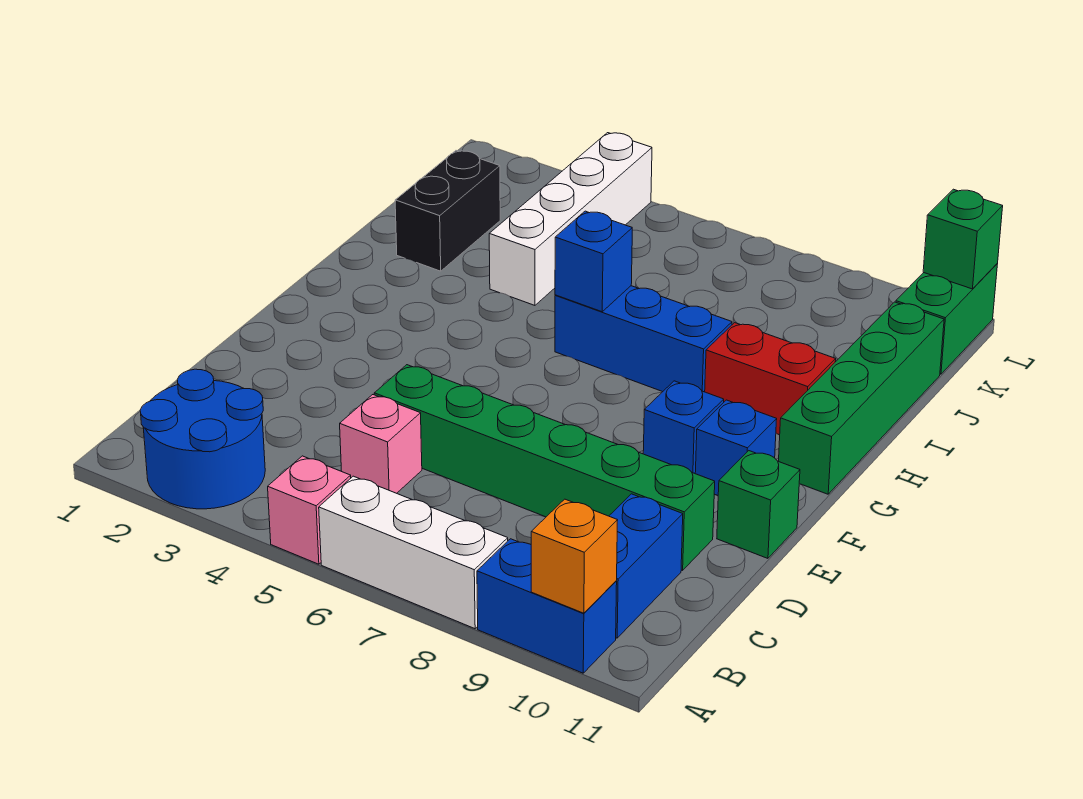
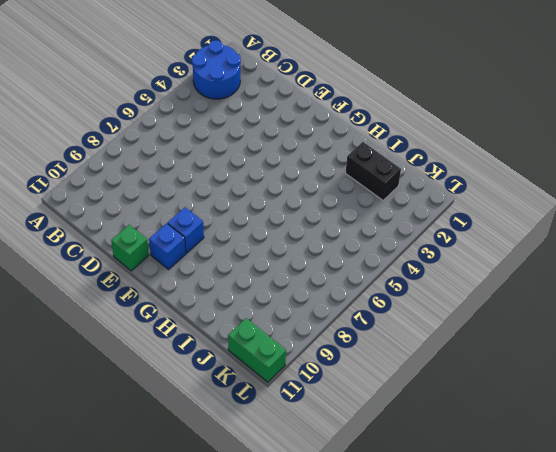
none -> pink brick A5 level 1
none -> white brick A6:A8 level 1
none -> blue brick A9:A10 level 1

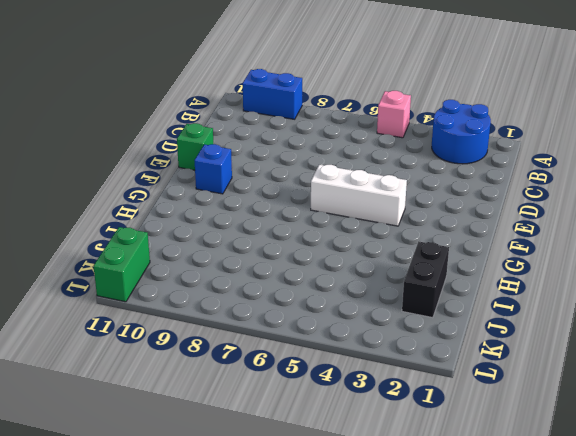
white brick F4:F6 level 1 -> white brick A6:A8 level 1
none -> blue brick B10:C10 level 1
none -> pink brick C5 level 1
none -> green brick D5:D10 level 1

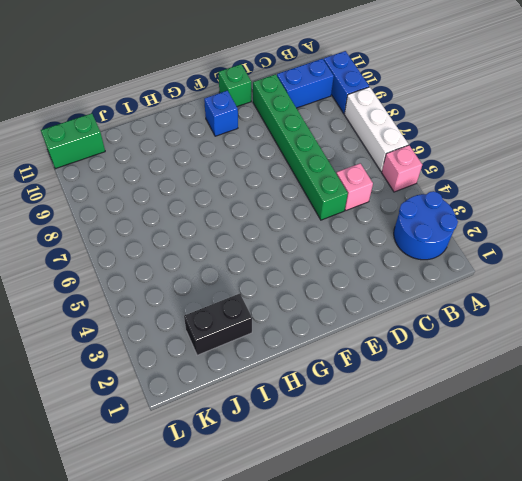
none -> blue brick F9 level 1
none -> green brick G11:J11 level 1
none -> blue brick H6:H8 level 1

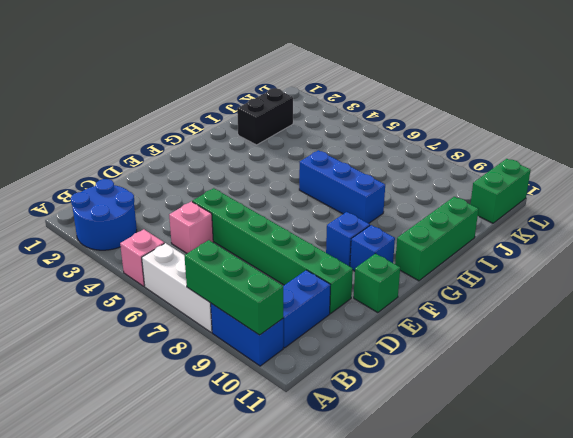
green brick A8:A10 level 2 -> orange brick A10 level 2
green brick G11:I11 level 1 -> green brick G11:J11 level 1
none -> red brick H9:H10 level 1
none -> white brick I4:L4 level 1
none -> blue brick H6 level 2

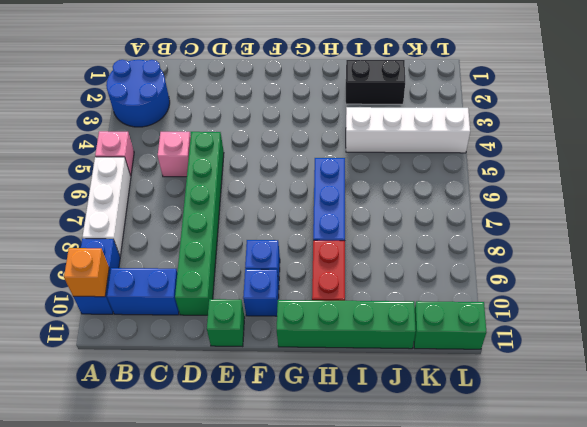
none -> blue brick H6 level 2
none -> green brick L11 level 2

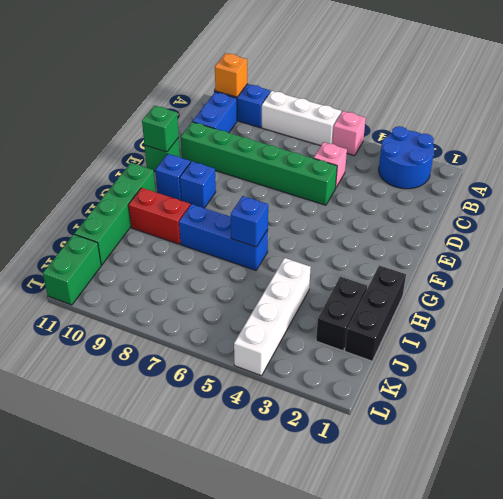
green brick E11 level 2 -> green brick L11 level 2
black brick H1:J1 level 1 -> none

